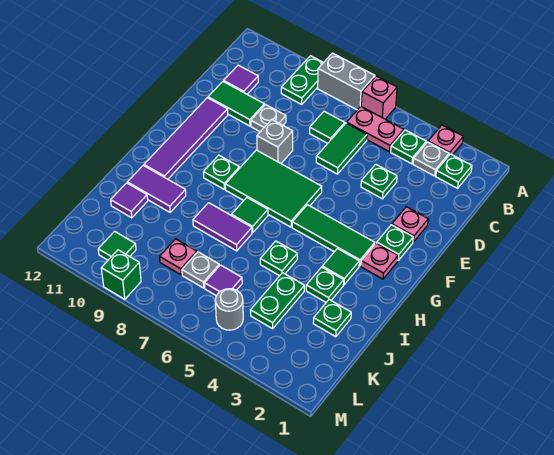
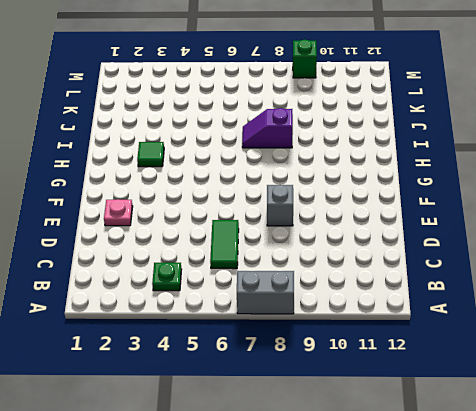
purple slope I7:I8 level 1 top 8 -> purple tile I7:I8 level 1
none -> pink plate A3 level 1
none -> pink brick A6 level 1
none -> green plate A9:B9 level 1
none -> green plate B2 level 1

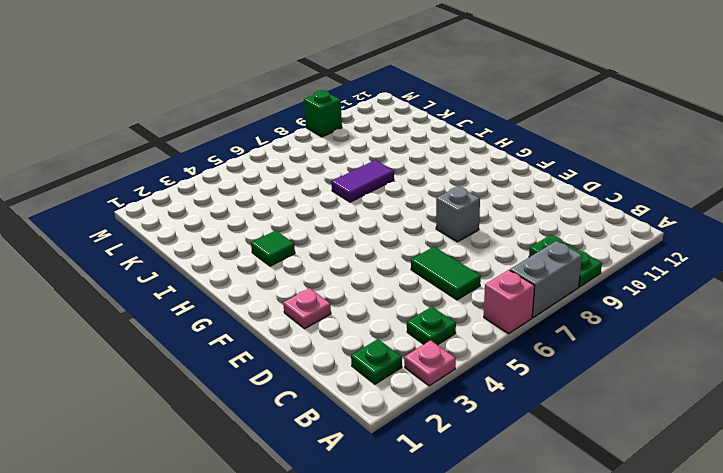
none -> grey plate B3 level 1
none -> pink plate B5:B6 level 1
none -> green tile C7 level 1
none -> purple tile C11 level 1

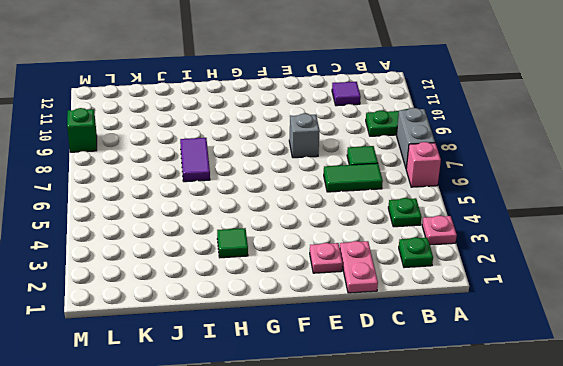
pink plate D1:D2 level 1 -> pink plate B5:B6 level 1
none -> grey plate B3 level 1
none -> green plate D4 level 1
none -> grey plate D9 level 1
none -> green tile D10:D11 level 1

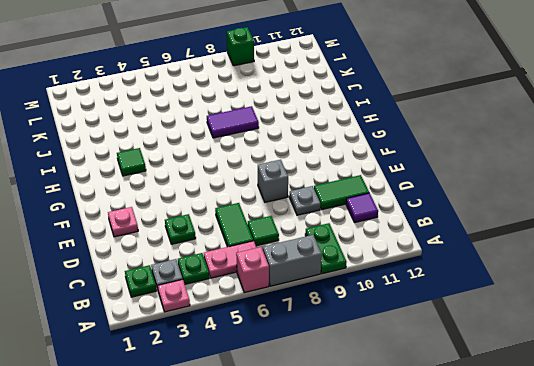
none -> purple tile E11:H11 level 1
none -> green plate F2 level 1
none -> green tile F6:G8 level 1
none -> pink plate G2 level 1

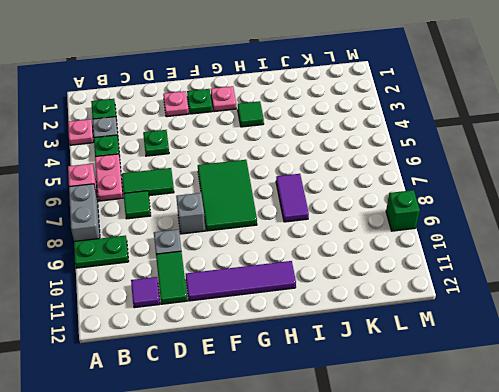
none -> green tile G3:G5 level 1
none -> green plate G9 level 1
none -> green tile H7 level 1
none -> green plate I3 level 1

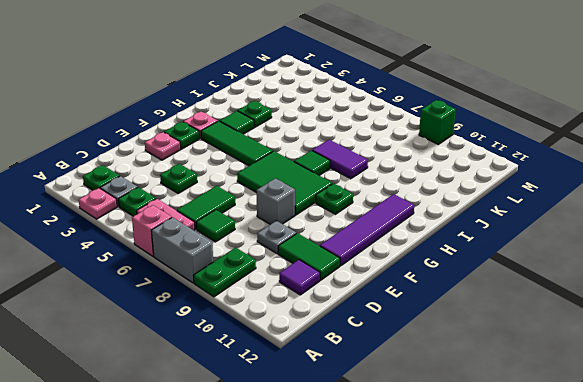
none -> green plate I5 level 1
none -> purple tile I10:I11 level 1
none -> green plate J2 level 1
none -> green plate J4:K4 level 1

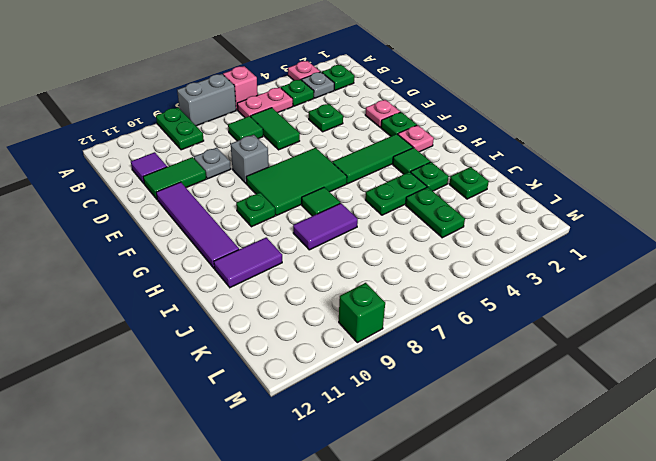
green plate I4:I5 level 1 -> green plate I5 level 1
none -> purple tile J11 level 1
none -> purple tile K6 level 1
none -> grey plate K7 level 1
none -> pink plate K8 level 1

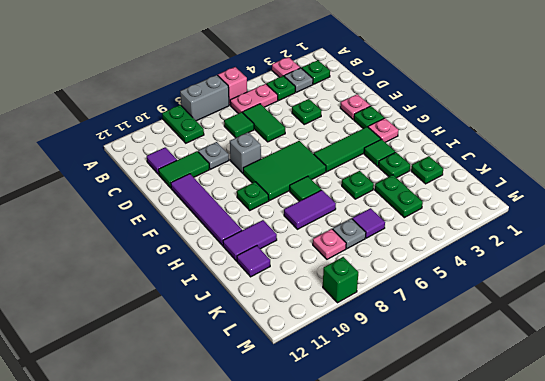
none -> grey round brick L5 level 1
none -> green tile L10 level 1

